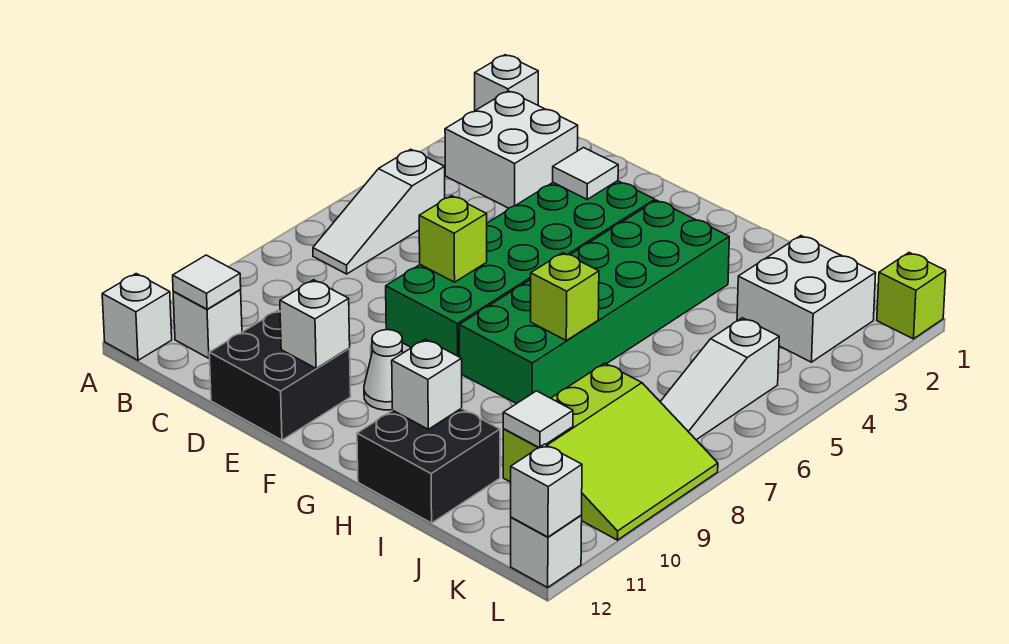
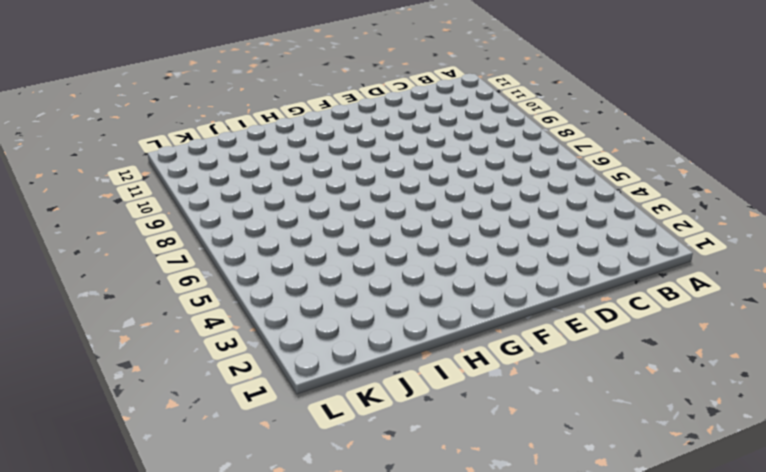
none -> white brick A1 level 1
none -> white brick A12 level 1
none -> white brick B2:C3 level 1

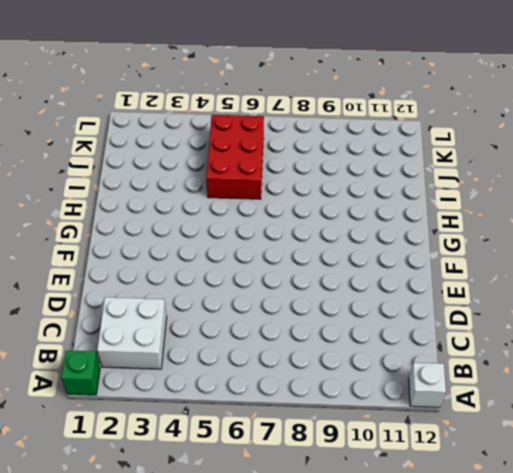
green brick A1 level 1 -> white brick A1 level 1
red brick I5:K6 level 1 -> white slope K5:K7 level 1 top 5
none -> white slope B5:B7 level 1 top 5
none -> white brick B11 level 1
none -> black brick D11:E12 level 1

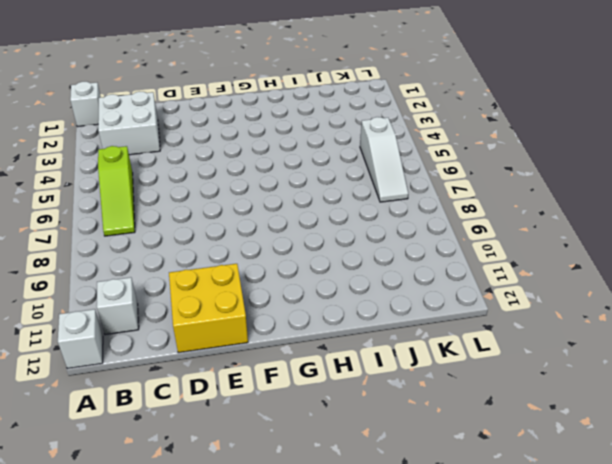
lime slope B5:B7 level 1 top 5 -> white slope B5:B7 level 1 top 5
yellow brick D11:E12 level 1 -> black brick D11:E12 level 1
none -> green brick E3:F8 level 1
none -> white cone F10 level 1
none -> green brick G3:H8 level 1

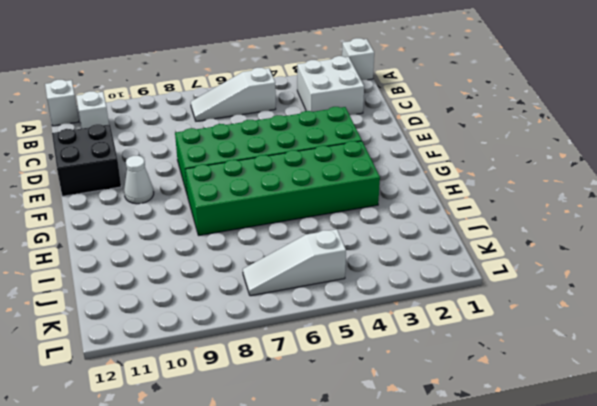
none -> black brick H11:I12 level 1
none -> white brick J2:K3 level 1
none -> lime slope J8:L10 level 1 top J

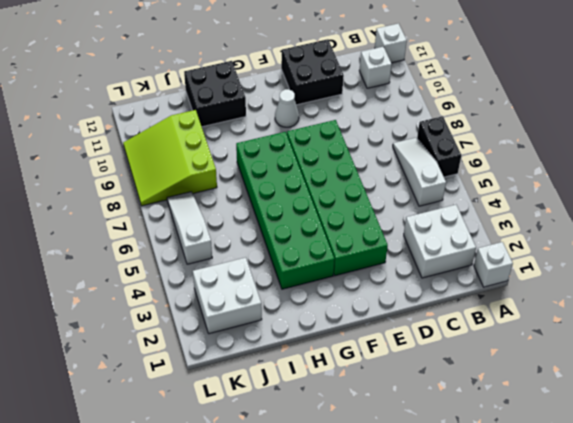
black brick A6:A7 level 1 -> none
none -> lime brick L1 level 1
none -> white brick L12 level 1
none -> white tile B11 level 2

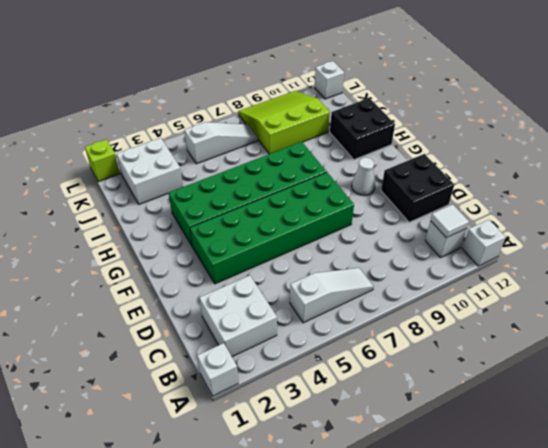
none -> white tile E3 level 2
none -> lime brick E7 level 2
none -> white brick E11 level 2

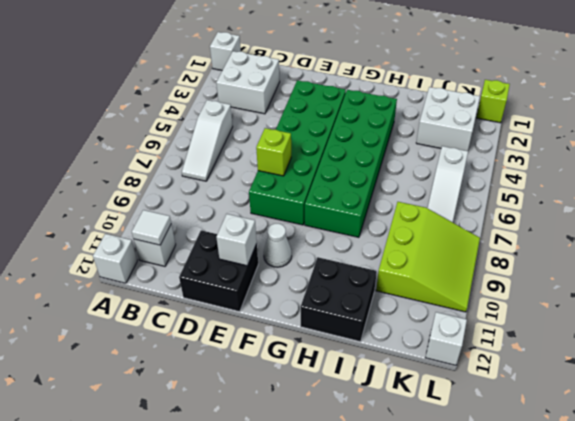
none -> white tile E3 level 2
none -> lime brick H7 level 2
none -> white brick H11 level 2

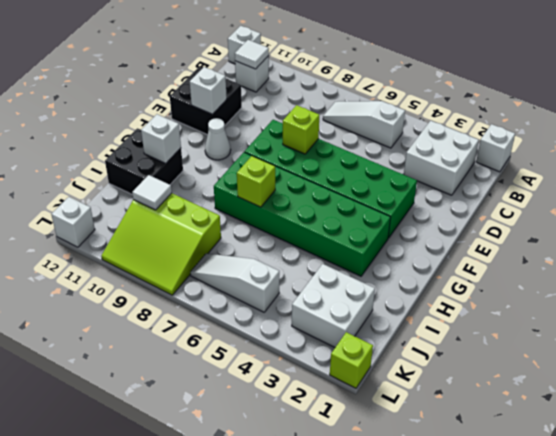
none -> white tile E3 level 2
none -> white brick L12 level 2

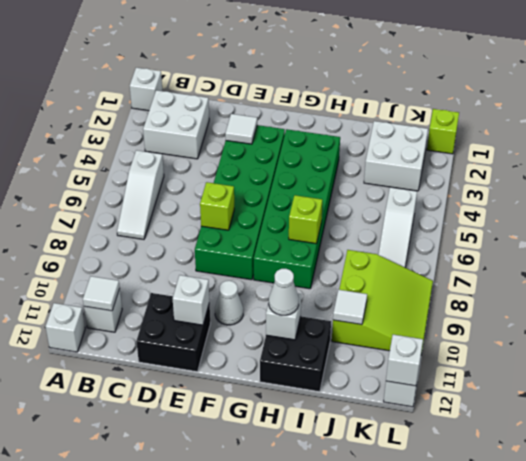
white cone H11 level 3 -> none

